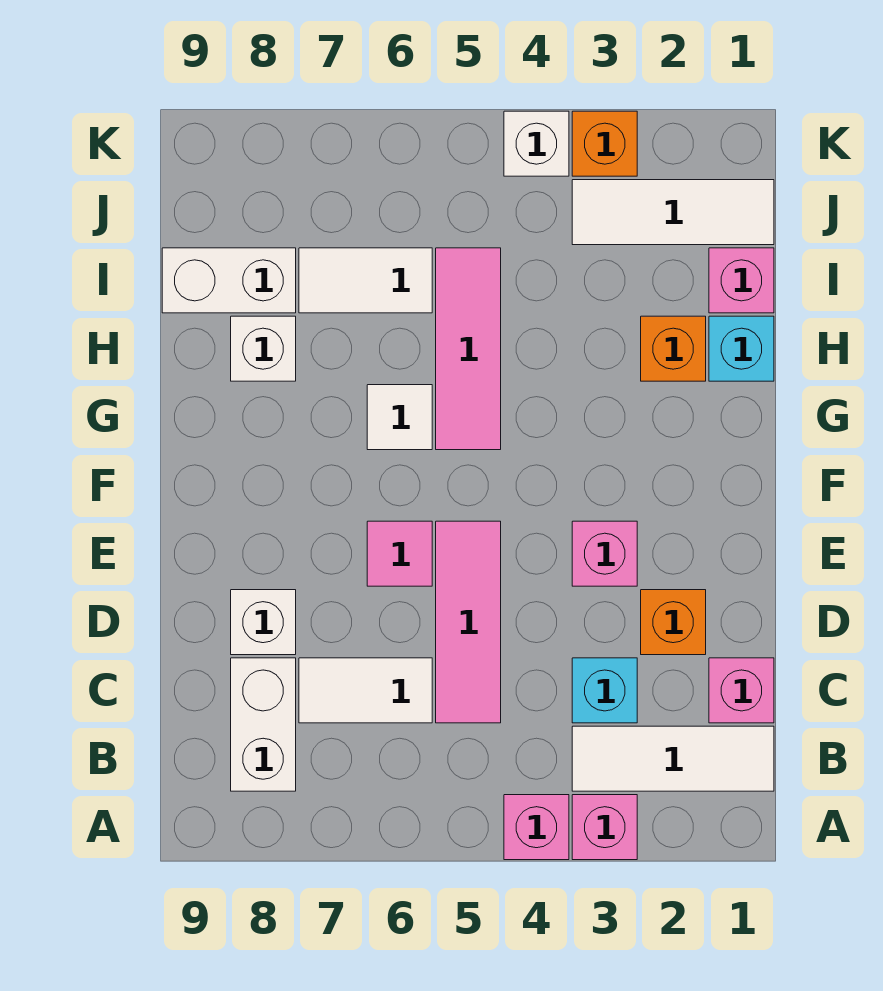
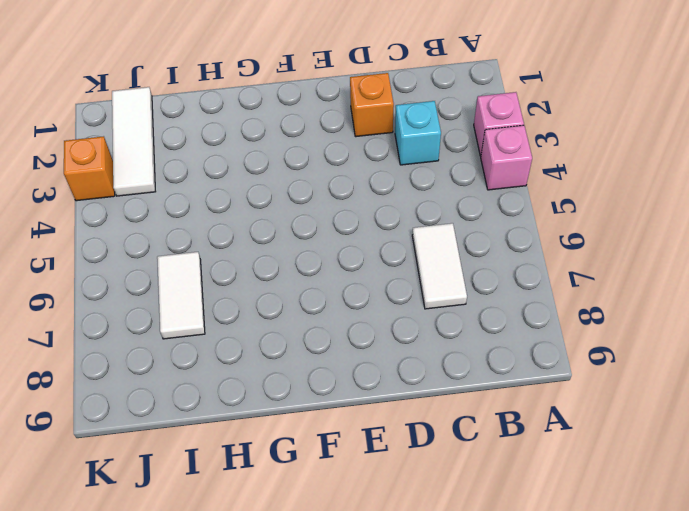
none -> white tile B1:B3 level 1
none -> white brick B8:C8 level 1
none -> pink brick C1 level 1

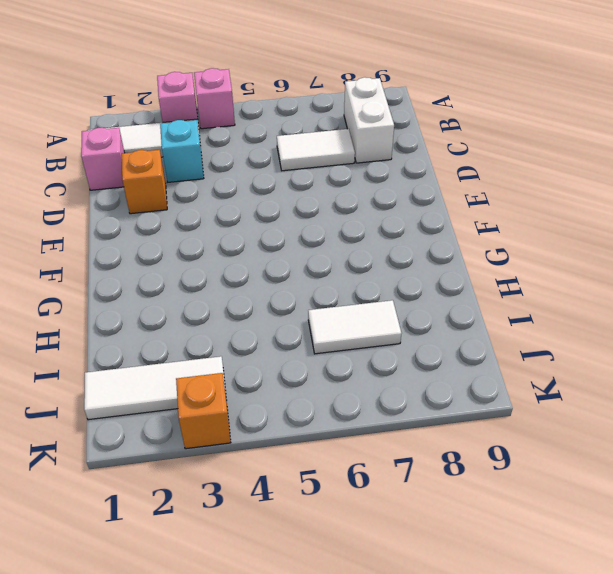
none -> pink tile C5:E5 level 1
none -> white brick D8 level 1
none -> pink brick E3 level 1

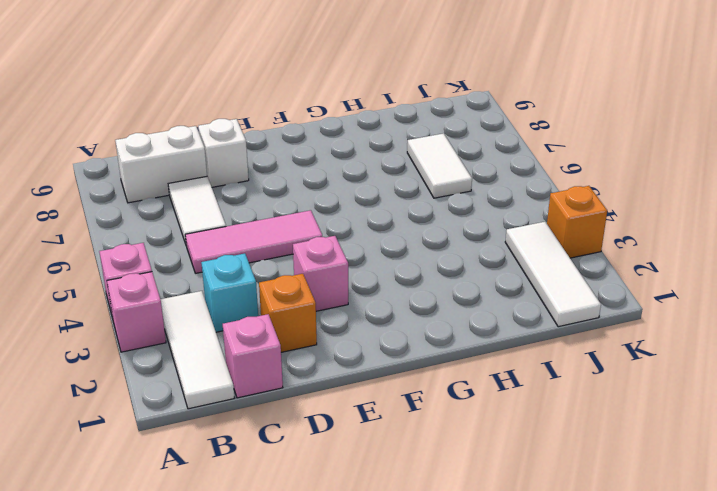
none -> pink tile E6 level 1
none -> pink tile G5:I5 level 1
none -> white tile G6 level 1

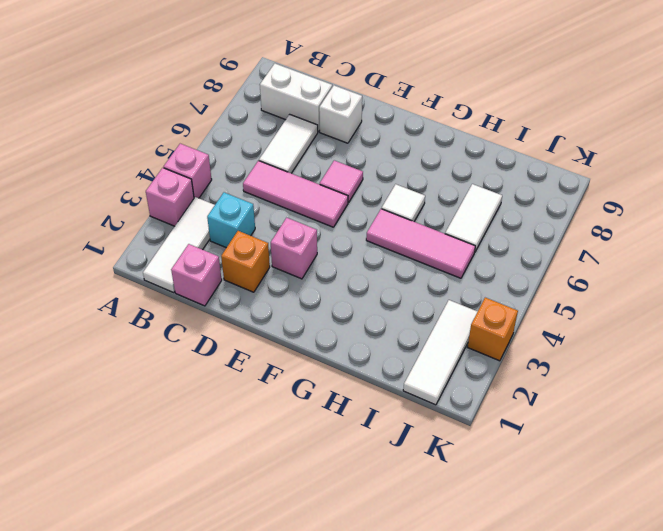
none -> cyan brick H1 level 1
none -> orange brick H2 level 1
none -> white brick H8 level 1

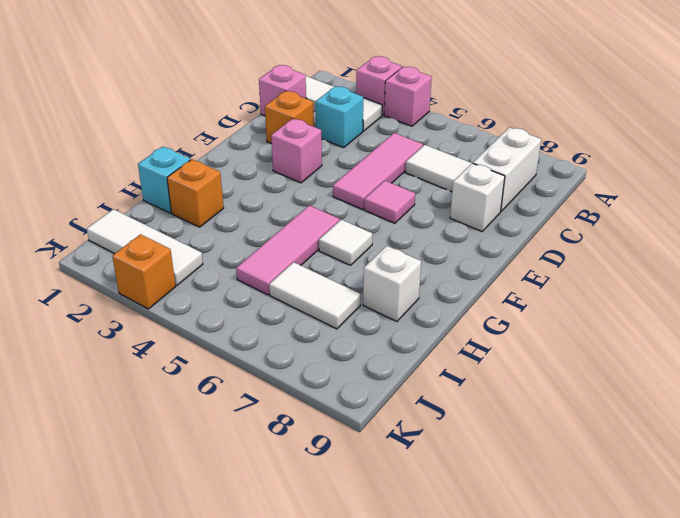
none -> pink brick I1 level 1
none -> white brick I8:I9 level 1
none -> white brick K4 level 1

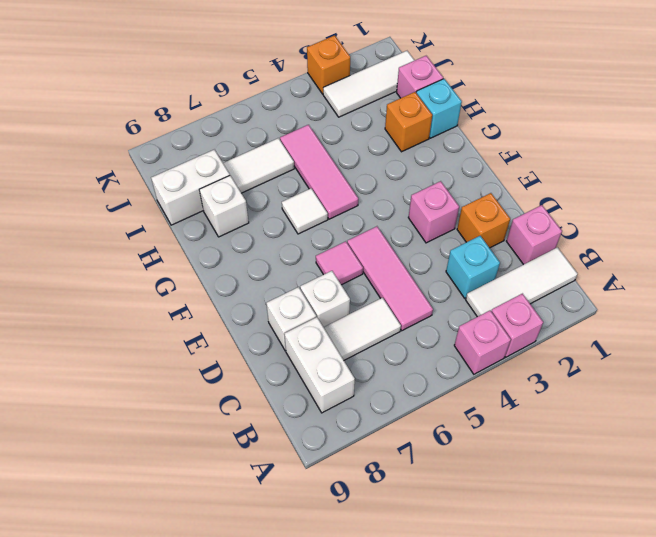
white brick D7 level 1 -> white brick K4 level 1

